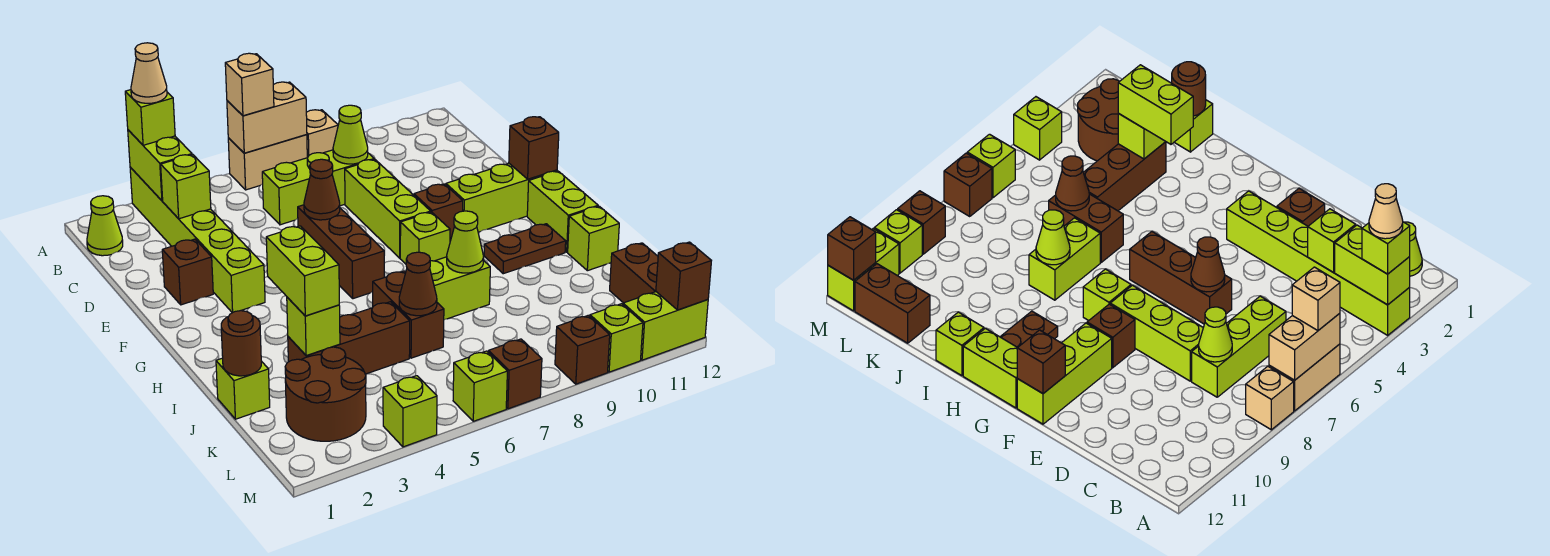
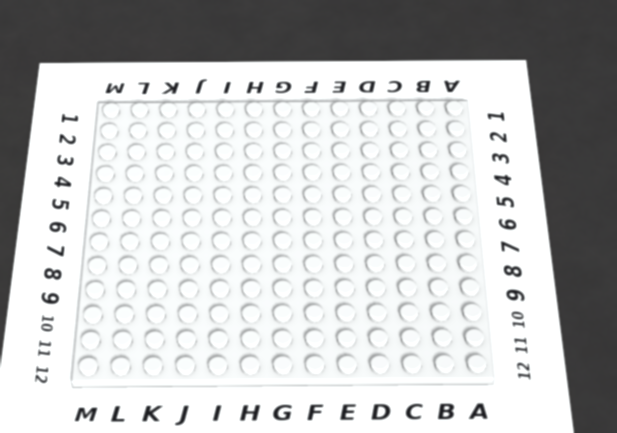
none -> lime brick A3:F3 level 1
none -> tan brick A6:A7 level 1
none -> tan brick A8 level 1
none -> lime cone B1 level 1

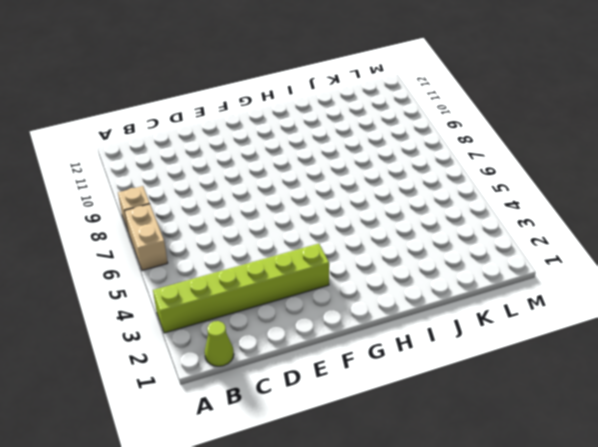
none -> lime brick C6:C8 level 1
none -> lime brick D8:F8 level 1
none -> brown brick E2 level 1
none -> brown brick E6:G6 level 1

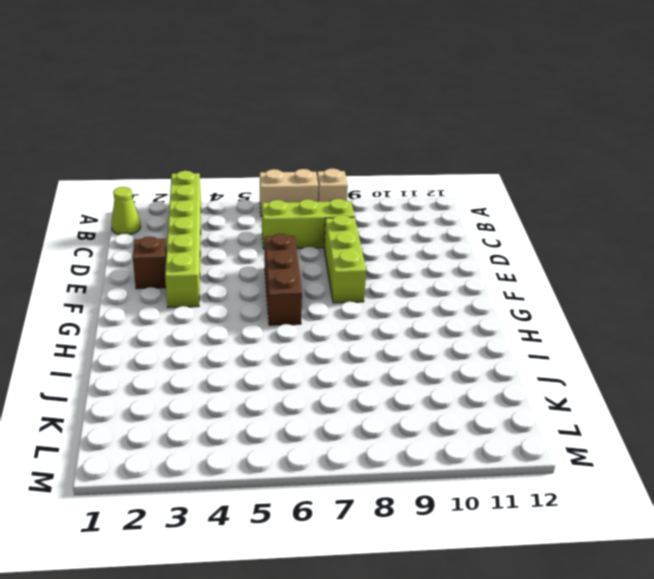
none -> brown brick F9 level 1
none -> lime brick F10:F12 level 1
none -> lime brick G8 level 1
none -> lime brick G12:H12 level 1

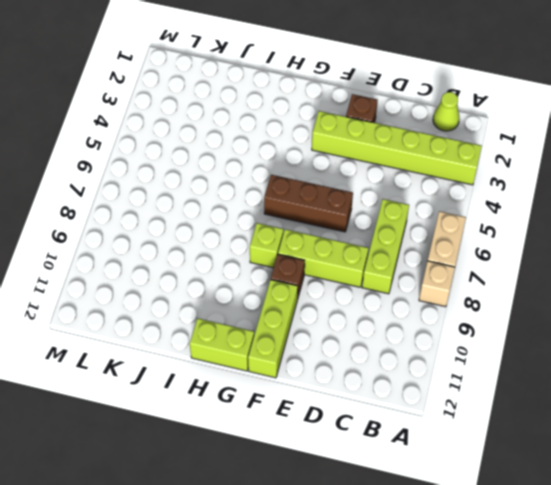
none -> brown plate H10:H11 level 1
none -> brown brick I6:J6 level 1
none -> lime brick I7:I8 level 1
none -> lime brick I12 level 1

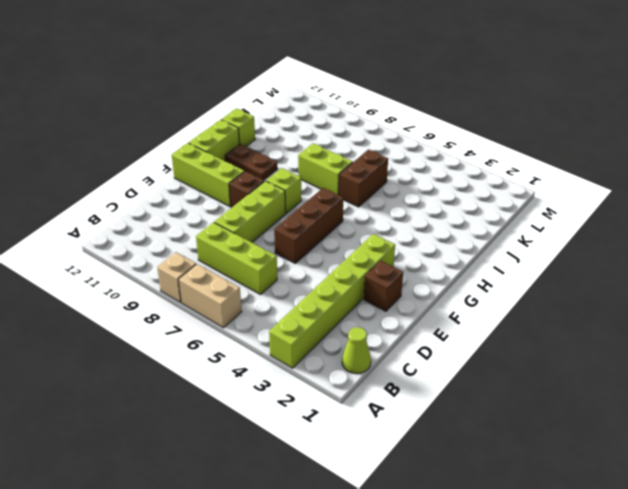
none -> lime brick J1 level 1
none -> brown brick J3:J5 level 1
none -> brown round brick K2:L3 level 1
none -> brown brick K12:L12 level 1

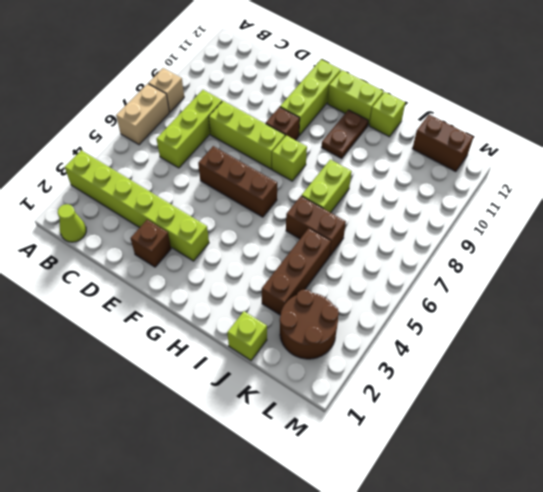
none -> lime brick M4 level 1
none -> lime brick M6 level 1
none -> brown brick M7 level 1
none -> brown brick M9 level 1

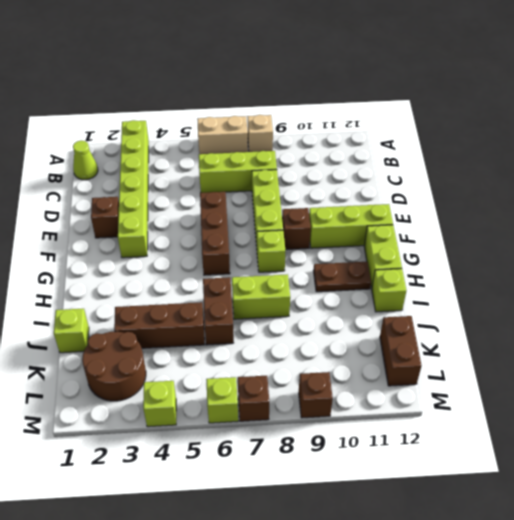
none -> lime brick M10 level 1
none -> lime brick M11:M12 level 1
none -> lime brick A3:B3 level 2
none -> tan brick A6:A7 level 2

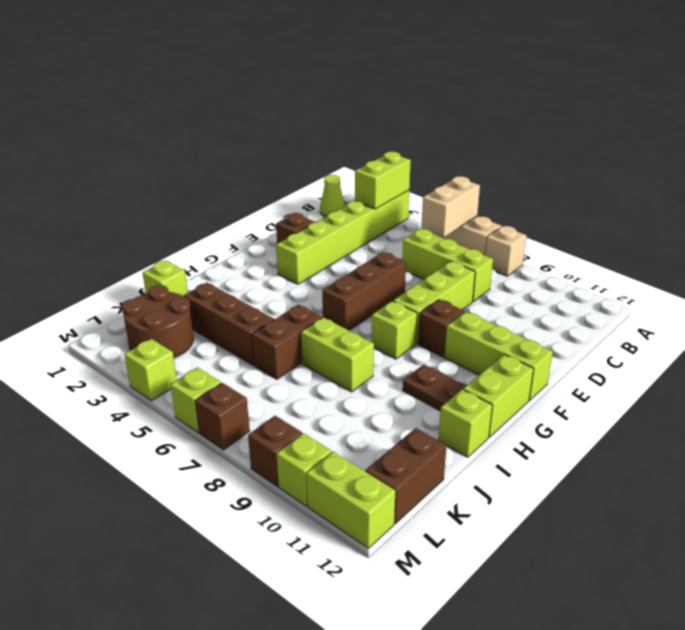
tan brick A6:B6 level 2 -> tan brick A6:A7 level 2
none -> lime brick C3 level 2
none -> lime cone C8 level 2
none -> brown cone E6 level 2
none -> brown brick F12 level 2

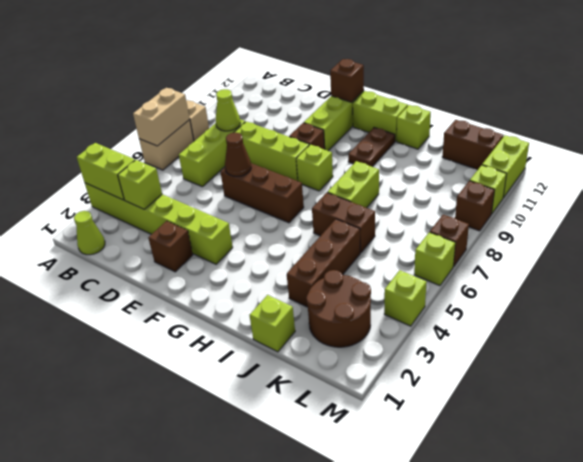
none -> lime cone I8 level 2
none -> brown round brick J1 level 2
none -> lime brick J3 level 2
none -> brown cone J6 level 2

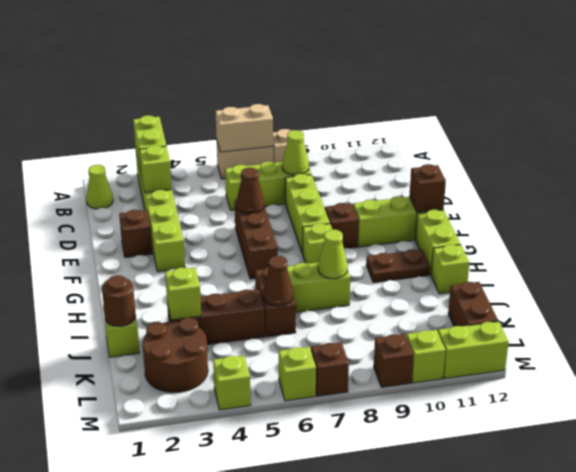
none -> brown brick M12 level 2
none -> lime brick A3 level 3
none -> tan brick A6 level 3
none -> lime brick I3:J3 level 3

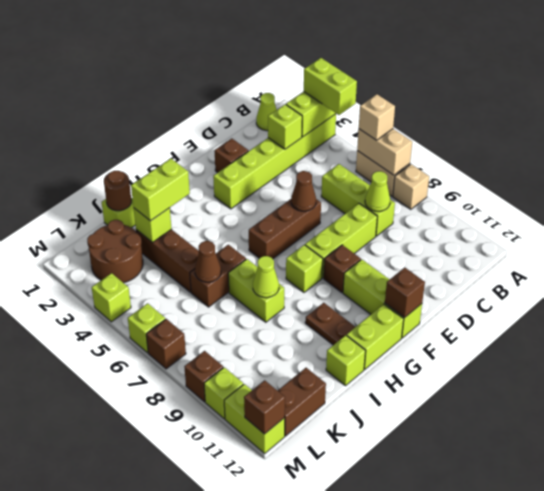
lime brick A3:A4 level 3 -> lime brick A3 level 3
none -> tan cone A3 level 4

